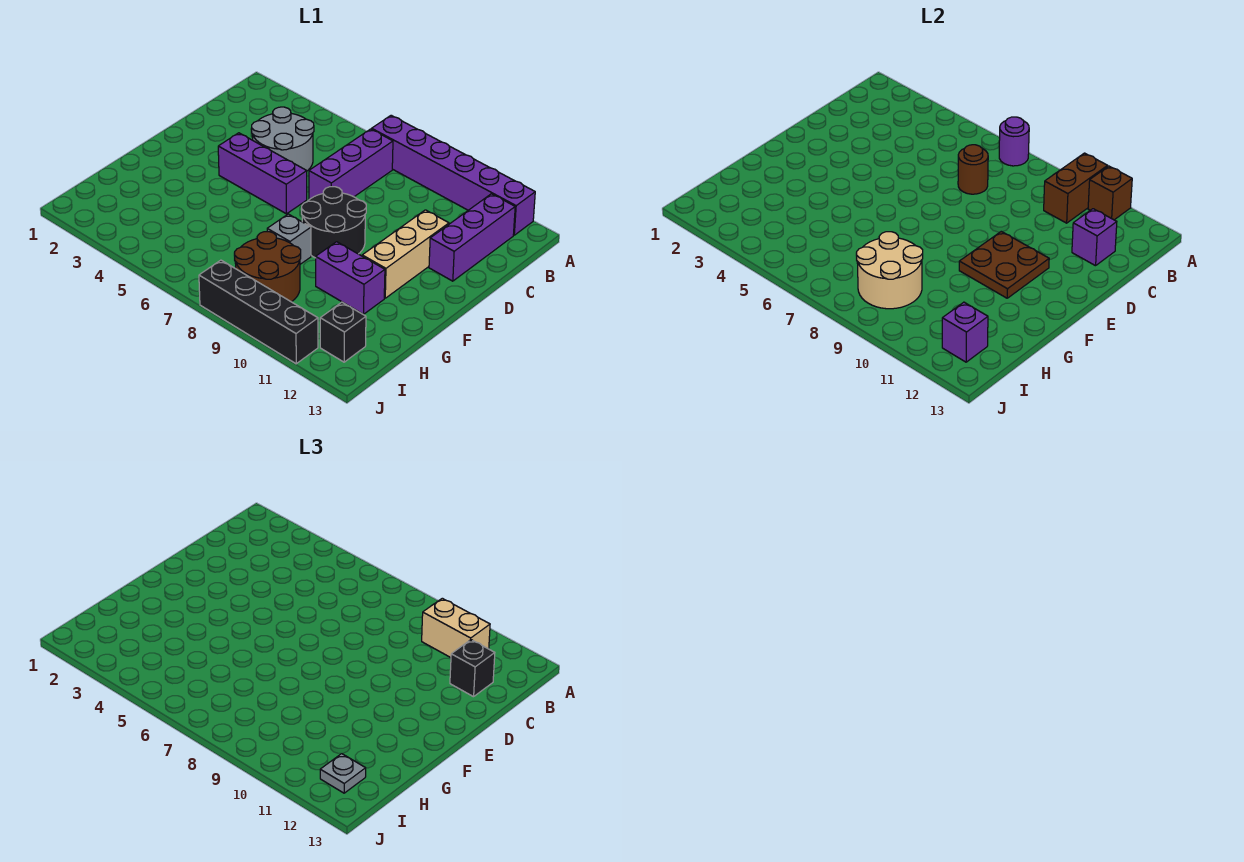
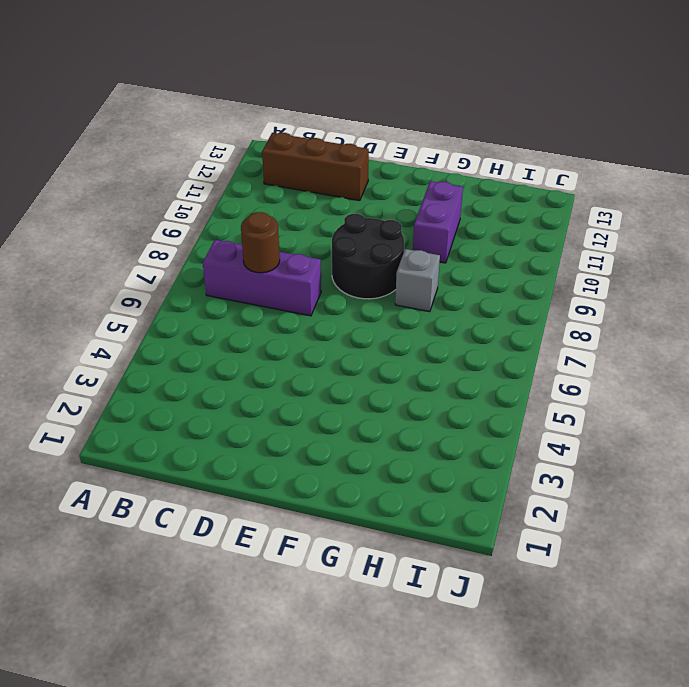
brown brick B12:D12 level 1 -> purple brick B12:D12 level 1
none -> purple brick A7:A12 level 1
none -> grey round brick C4:D5 level 1
none -> tan brick D11:F11 level 1

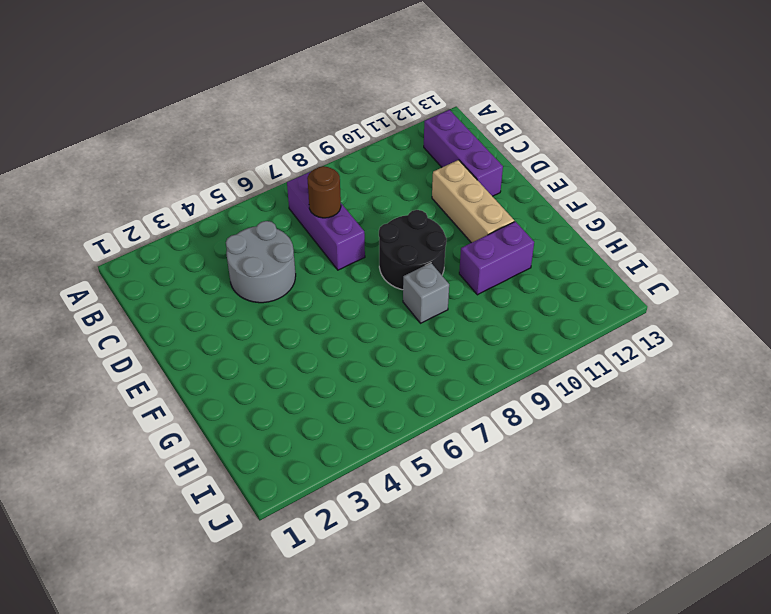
none -> purple brick A7:A12 level 1
none -> purple brick E4:E6 level 1
none -> brown round brick H8:I9 level 1

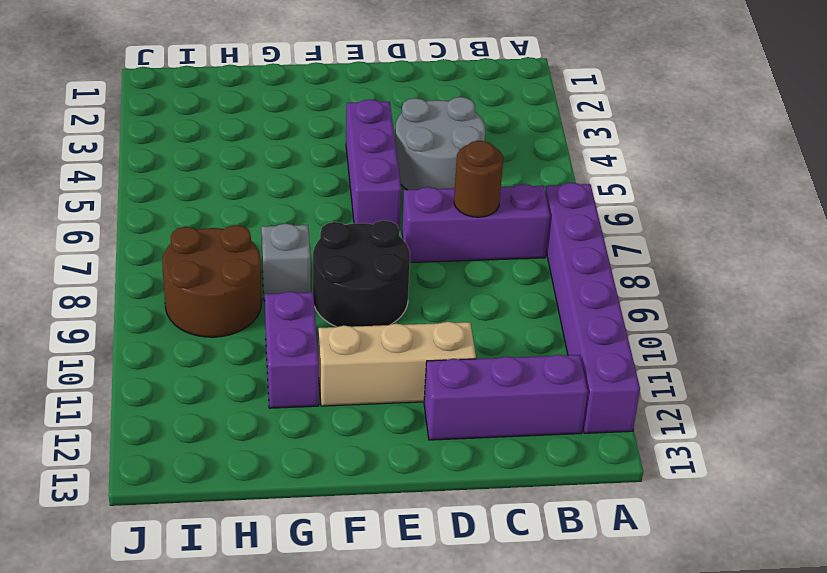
none -> black brick I12 level 1
none -> black brick J8:J11 level 1
none -> purple round brick A7 level 2

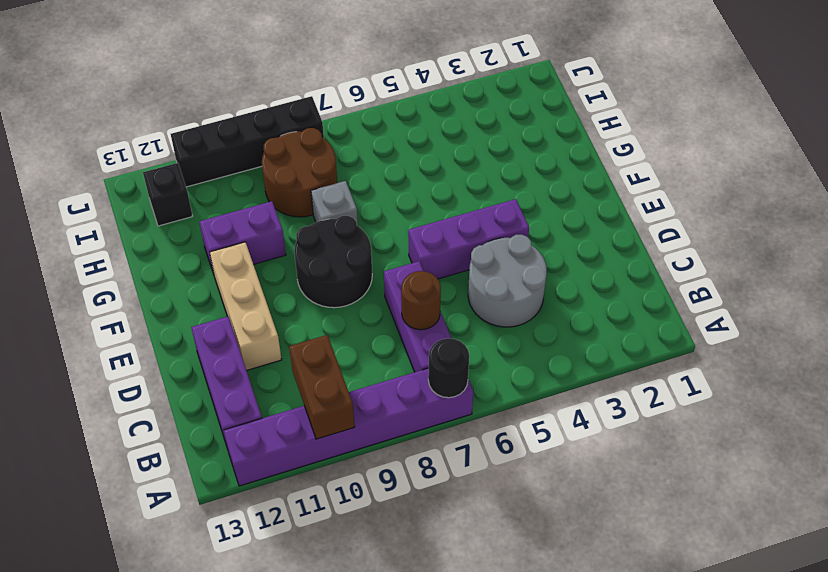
black round brick A7 level 2 -> purple round brick A7 level 2
none -> brown brick A11 level 2
none -> purple brick C12 level 2
none -> brown plate E10:F11 level 2

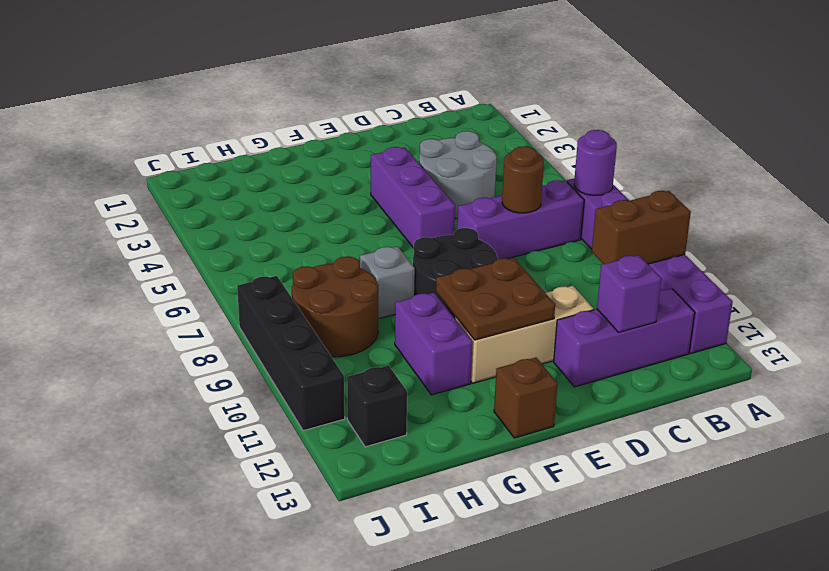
brown brick F13 level 1 -> brown brick A11 level 2
none -> tan round brick H8:I9 level 2
none -> purple brick I12 level 2
none -> tan brick B10:B11 level 3

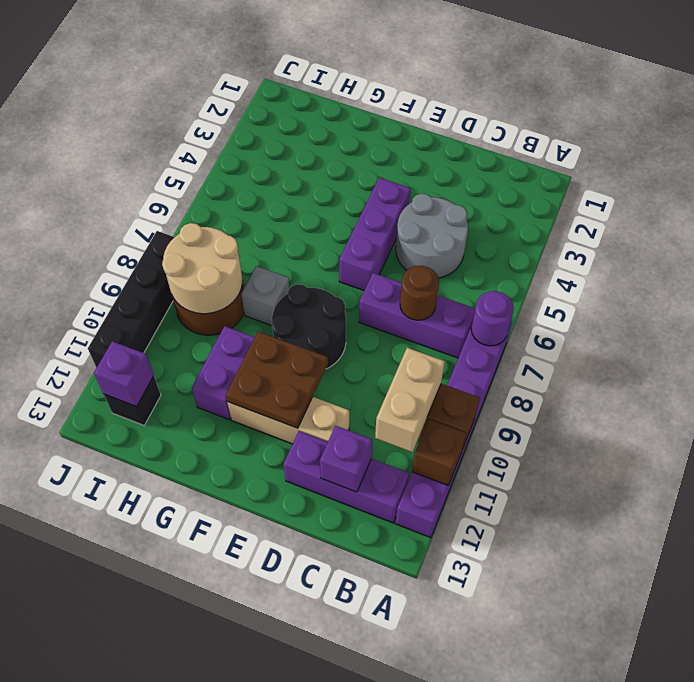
none -> black brick C12 level 3
none -> grey plate I12 level 3

